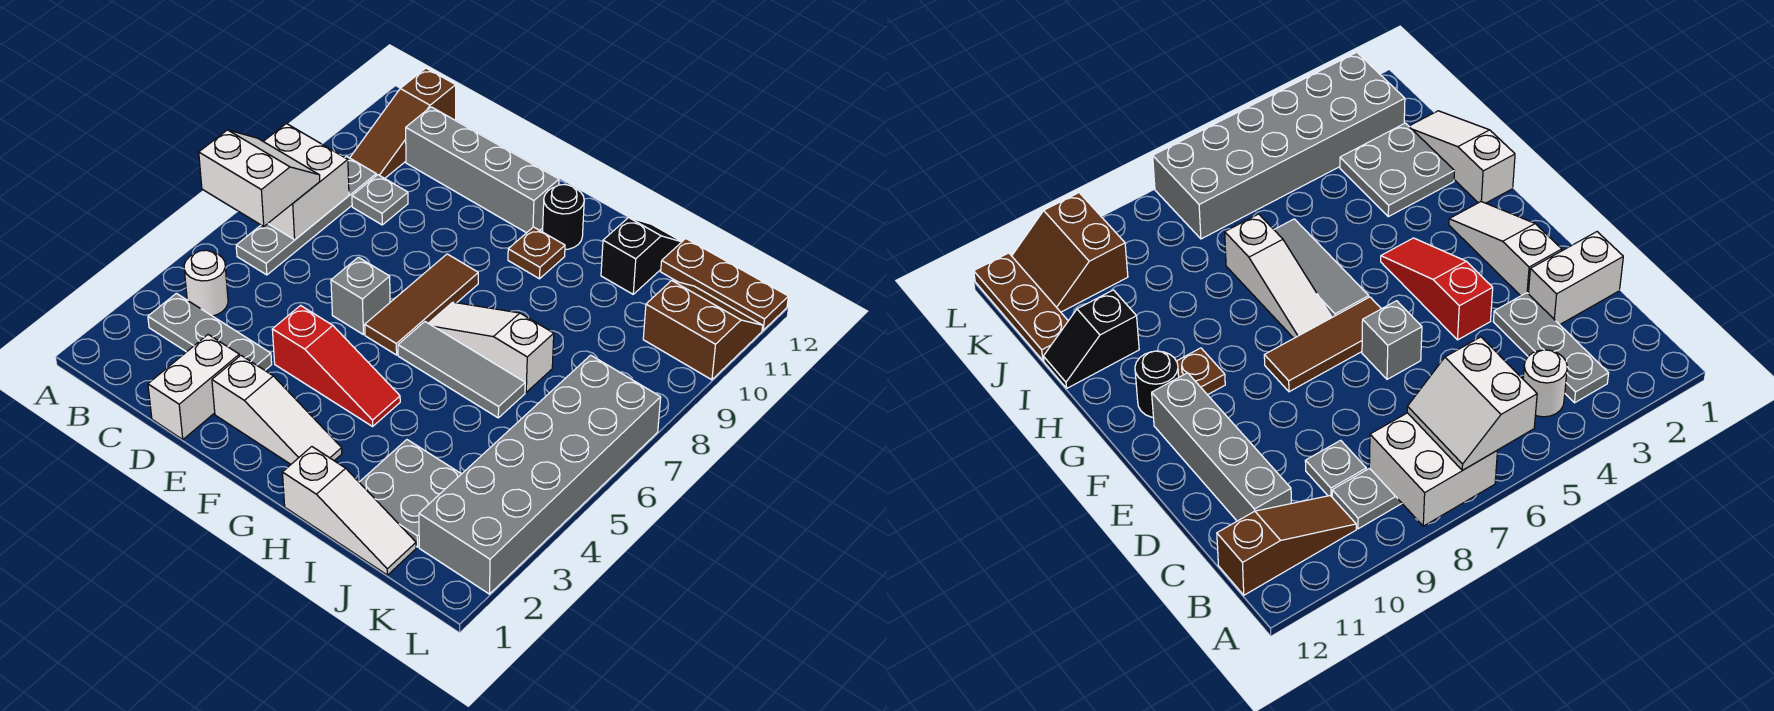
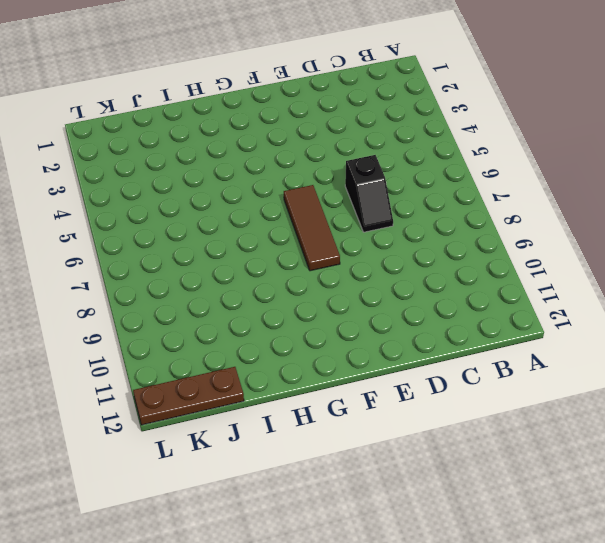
black slope D6:D7 level 1 top 6 -> black slope I11:I12 level 1 top 11
none -> grey plate B3:D3 level 1
none -> white round brick B4 level 1
none -> grey plate B6:B9 level 1

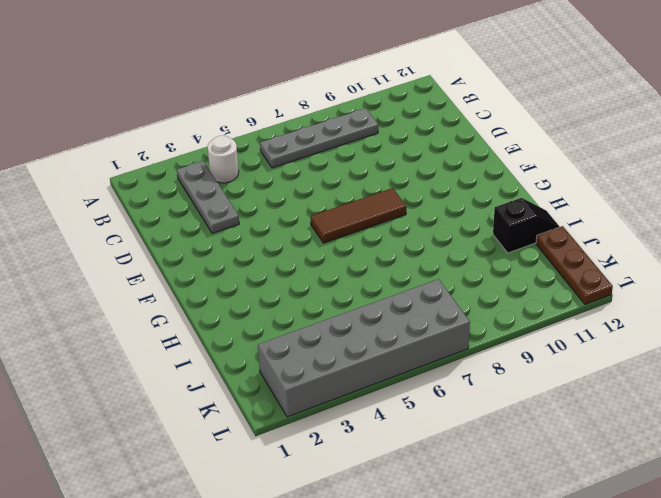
none -> brown slope B10:B12 level 1 top 12
none -> grey plate C9 level 1
none -> grey brick C11:F11 level 1

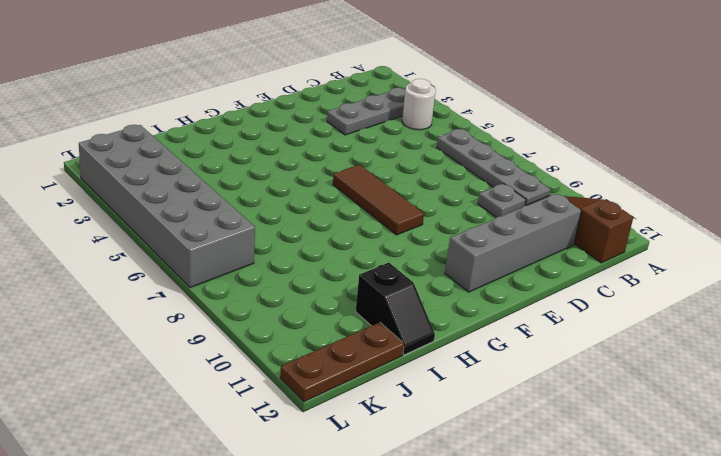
none -> white brick D1:D2 level 1
none -> white slope E2:G2 level 1 top E
none -> red slope E4:G4 level 1 top E

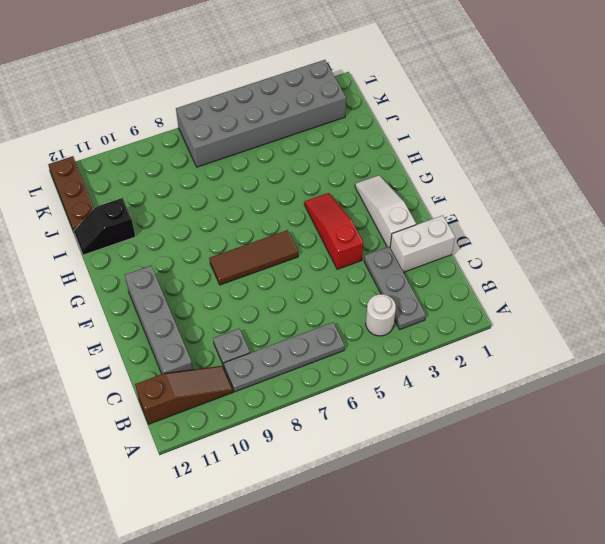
none -> grey brick E6 level 1
none -> grey tile G6:I6 level 1
none -> white slope G7:I7 level 1 top I

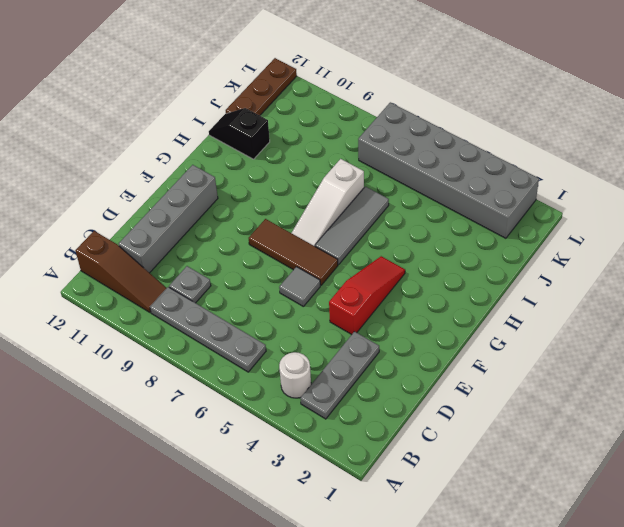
grey tile E6 level 1 -> grey brick E6 level 1
none -> white brick D1:D2 level 1
none -> white slope E2:G2 level 1 top E
none -> brown plate G10 level 1

